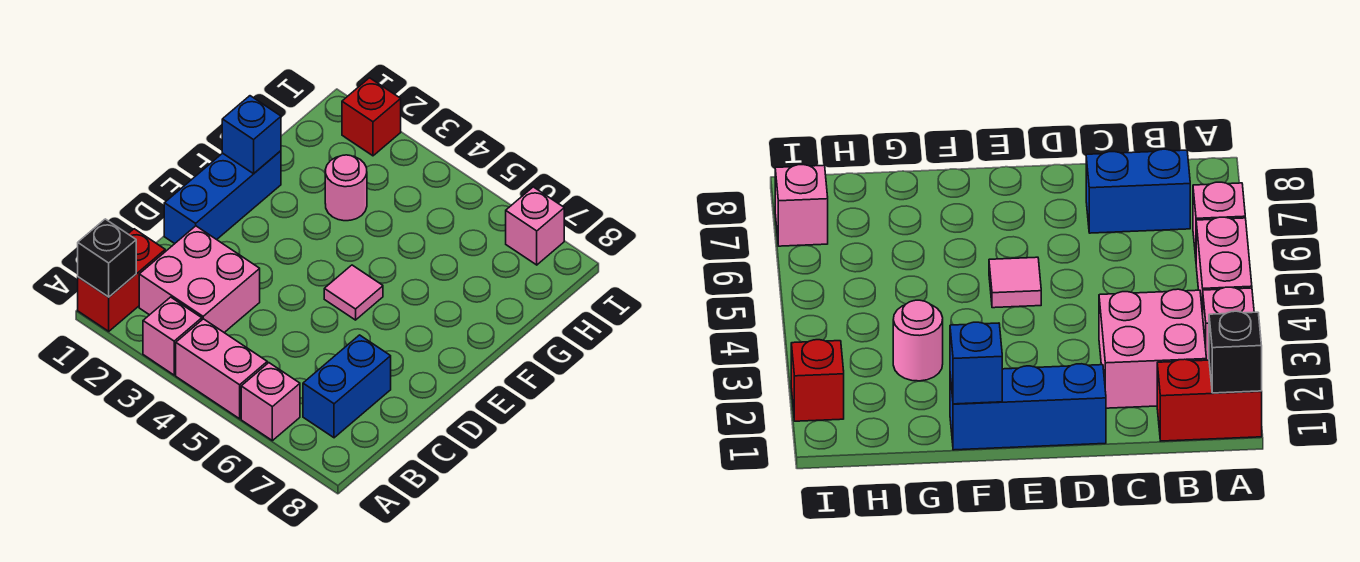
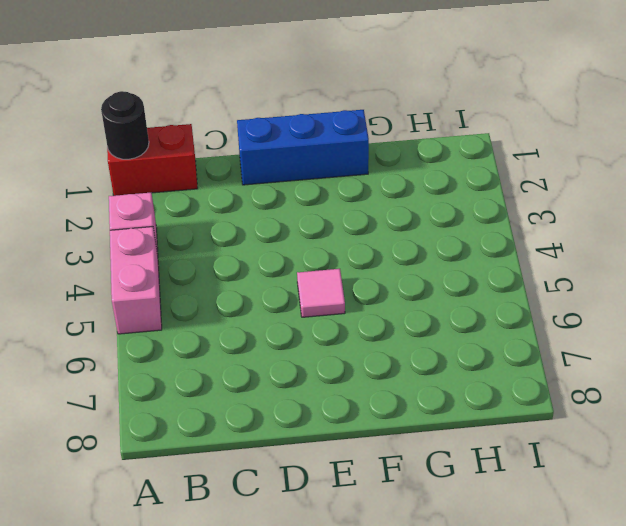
black round brick A1 level 2 -> black brick A1 level 2
none -> pink brick A6 level 1
none -> pink brick B2:C3 level 1
none -> blue brick B7:C7 level 1

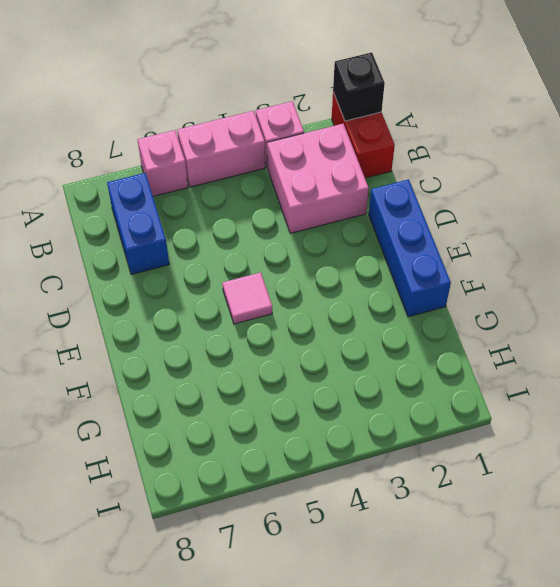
none -> pink round brick G3 level 1
none -> red brick I2 level 1
none -> pink brick I7 level 1

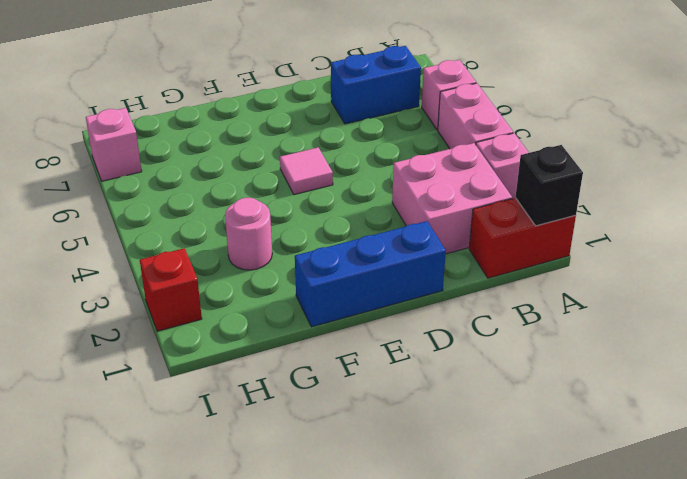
none -> blue brick F1 level 2

